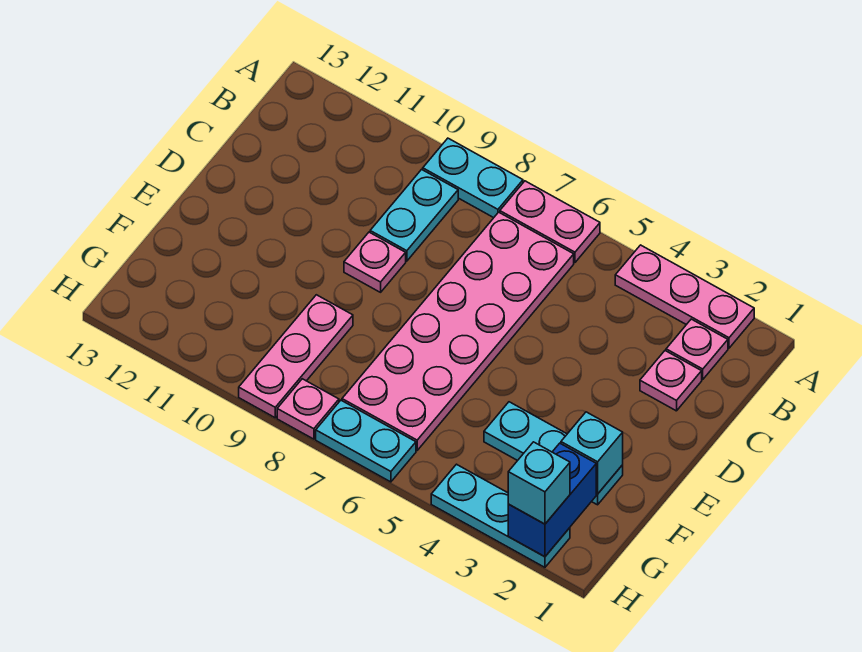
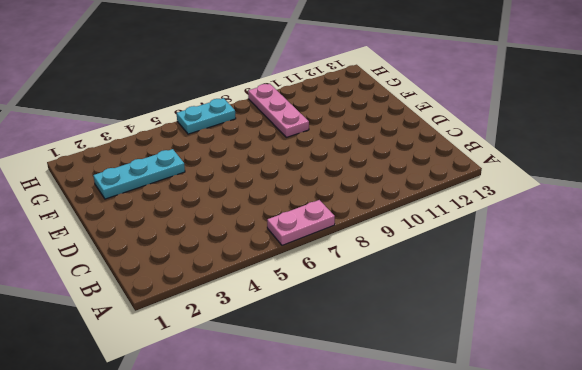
none -> pink plate A2:A4 level 1
none -> cyan plate A8:A9 level 1
none -> pink plate B2 level 1

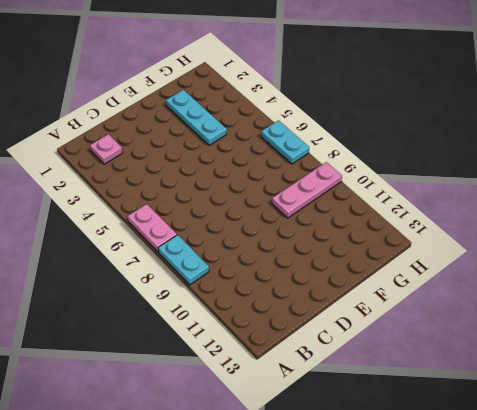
none -> pink plate A2:A4 level 1
none -> pink plate B6:G7 level 1
none -> cyan plate B9:C9 level 1

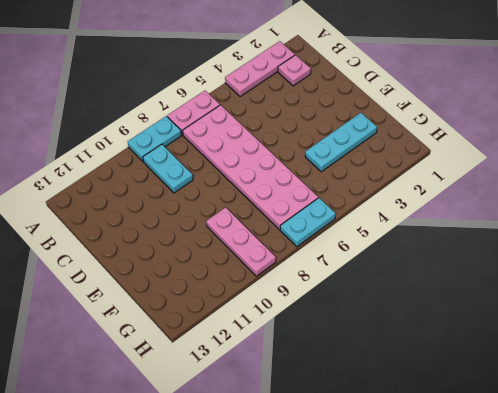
none -> pink plate C2 level 1
none -> pink plate D9 level 1
none -> cyan plate H2:H4 level 1

